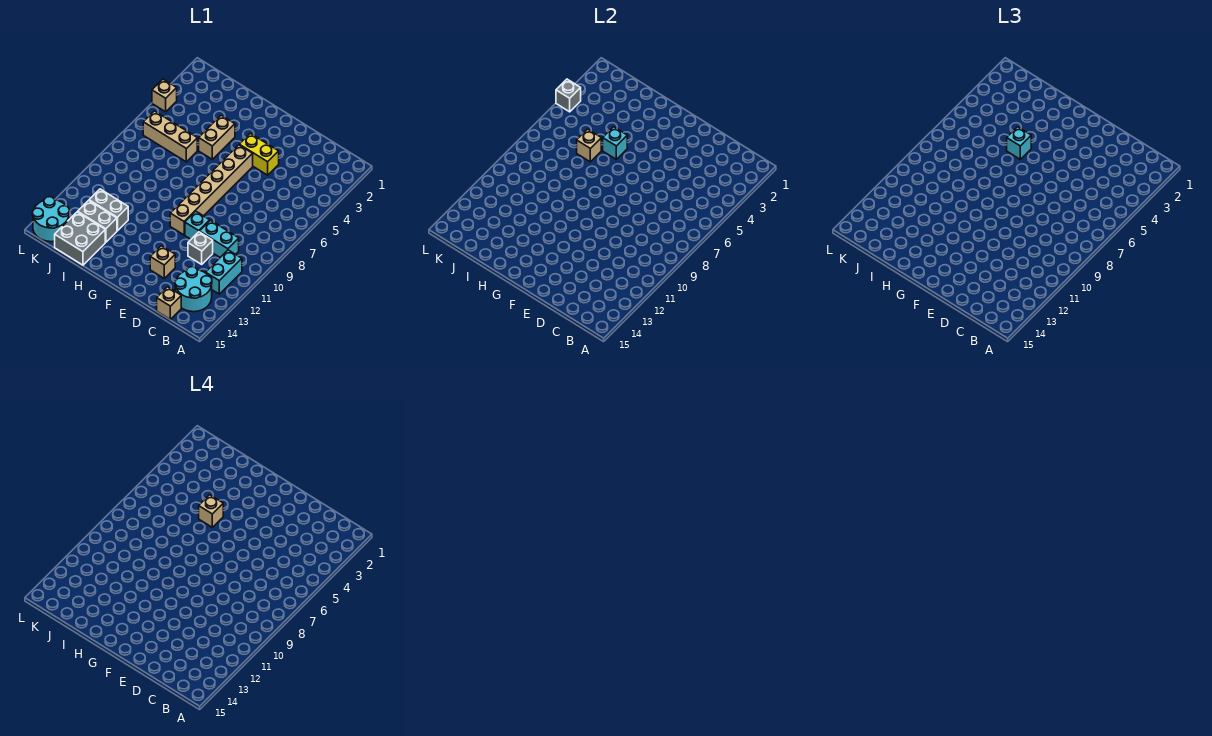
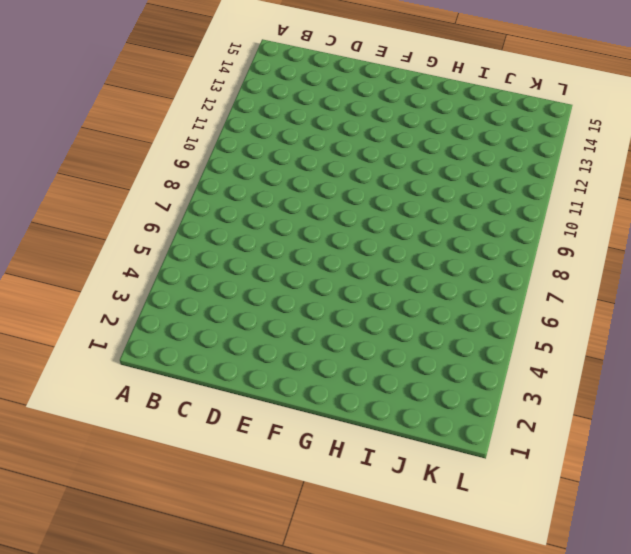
none -> cyan brick B11:B12 level 1
none -> cyan round brick B13:C14 level 1
none -> cyan brick C10:D10 level 1

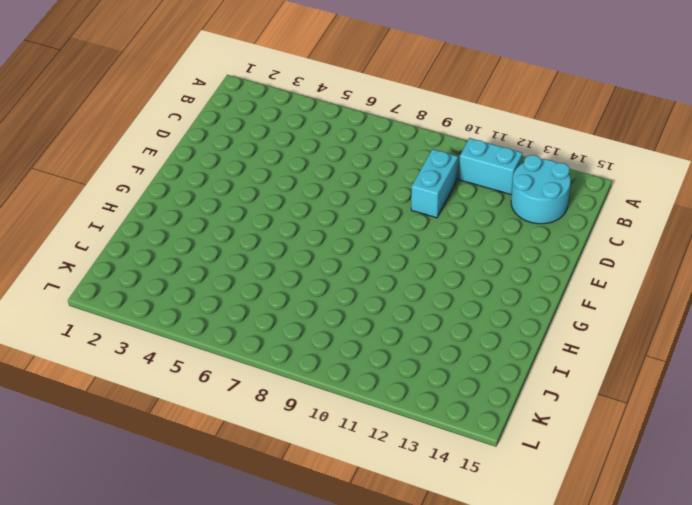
none -> tan brick C15 level 1
none -> grey brick D11 level 1
none -> yellow brick E4:F4 level 1

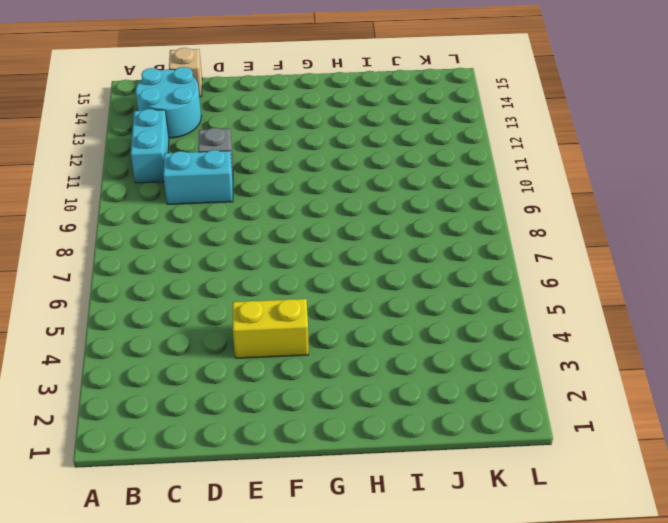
none -> cyan brick E10 level 1
none -> tan brick E13 level 1
none -> tan brick F5:F10 level 1

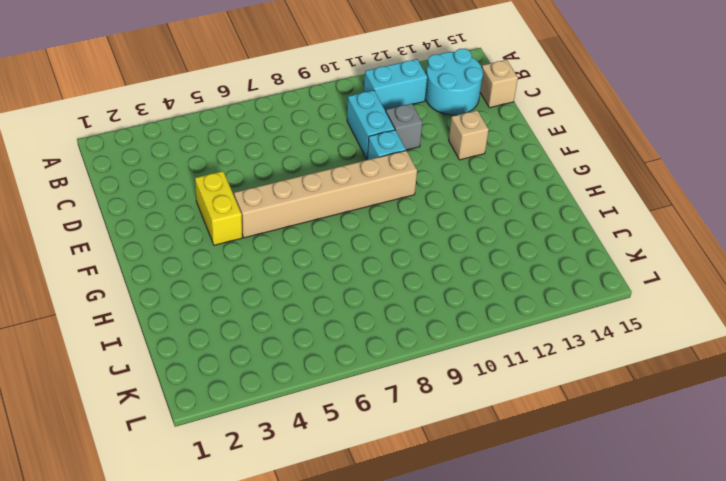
none -> tan brick H4:H5 level 1
none -> tan brick I6:K6 level 1
none -> grey brick I12:J12 level 1

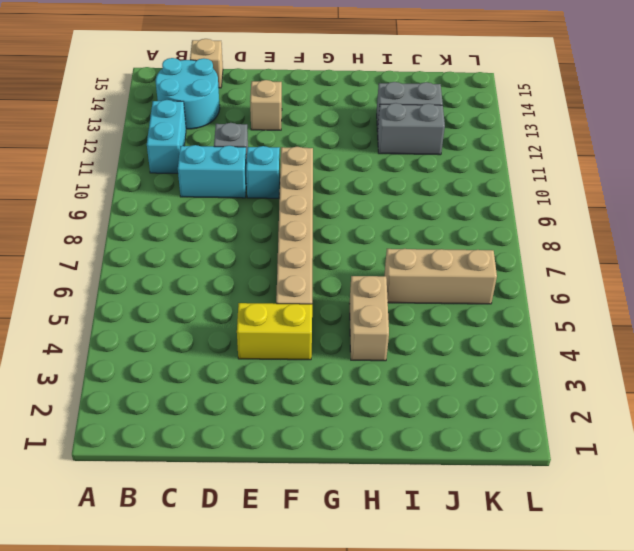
none -> grey brick I14:J15 level 1
none -> cyan round brick K14:L15 level 1
none -> tan brick L4 level 1

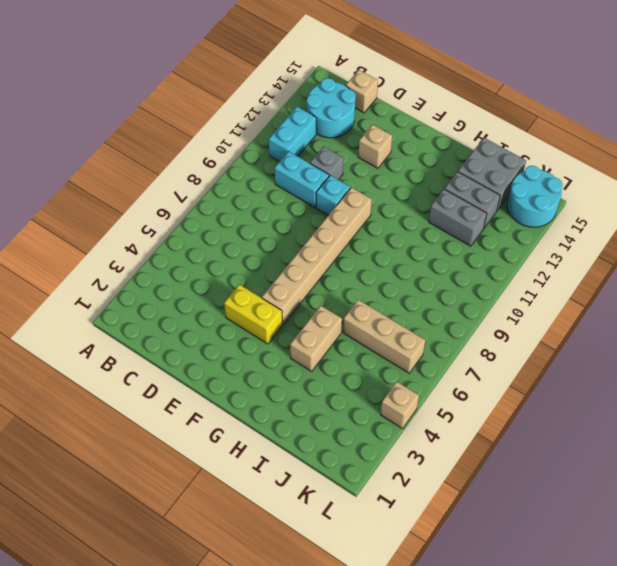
none -> cyan brick H5 level 2
none -> tan brick I6 level 2
none -> grey brick L4 level 2

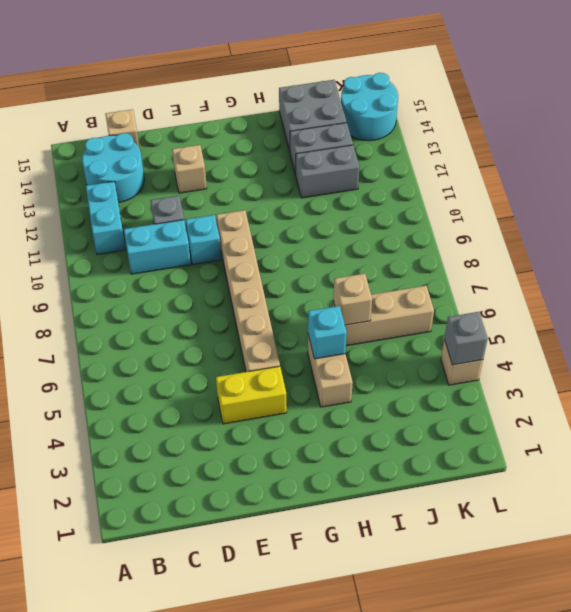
none -> cyan brick H5 level 3
none -> tan brick H5 level 4

